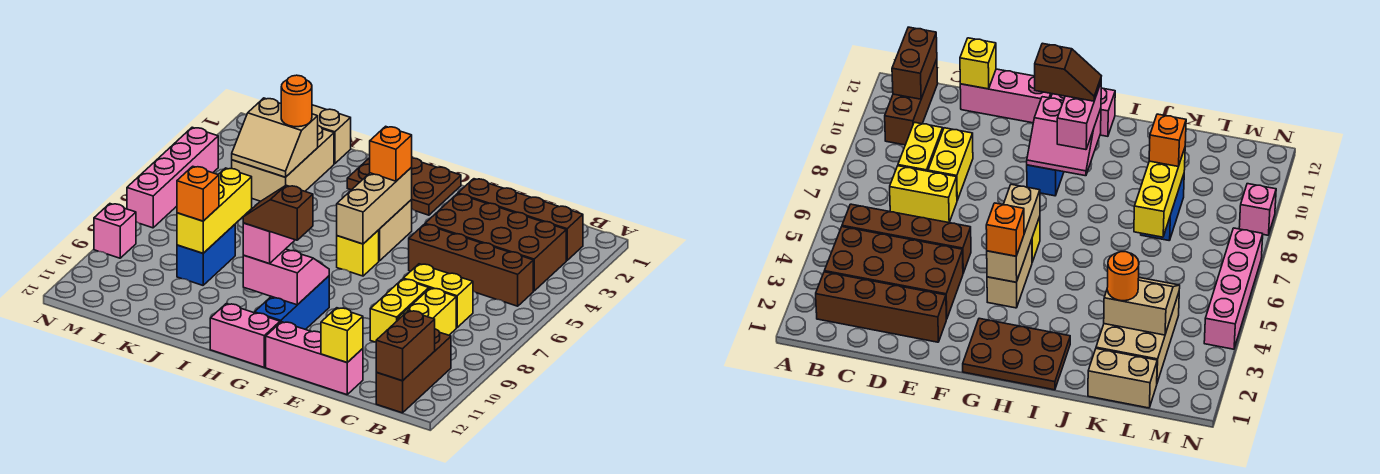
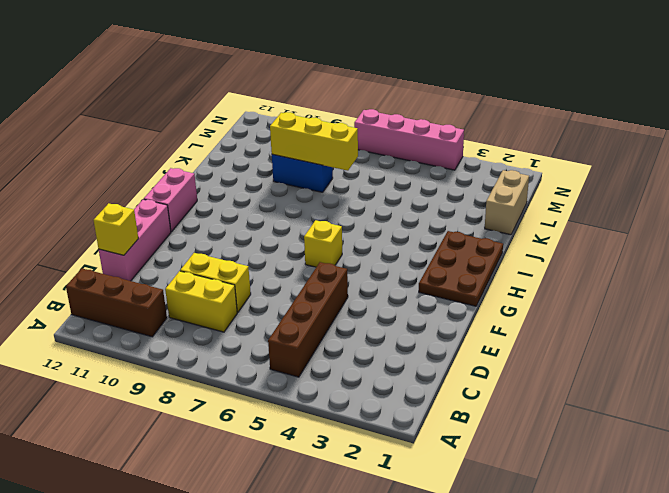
none -> brown brick B2:E2 level 1
none -> brown brick B3:E4 level 1
none -> yellow brick C7:D7 level 1

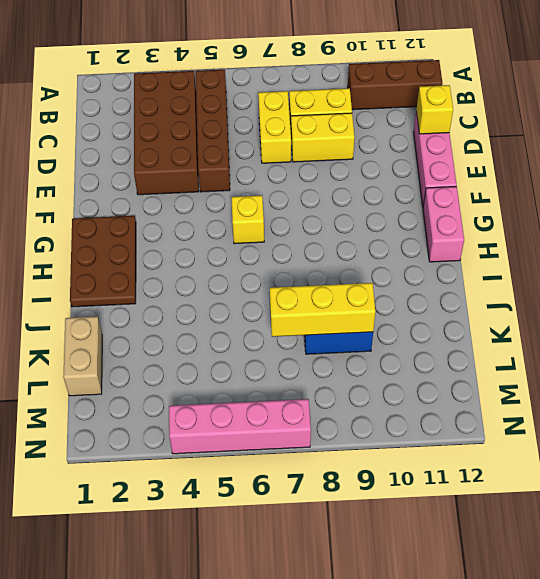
none -> brown brick B2:E2 level 1
none -> tan brick G4:G5 level 1
none -> blue brick G9:G11 level 1

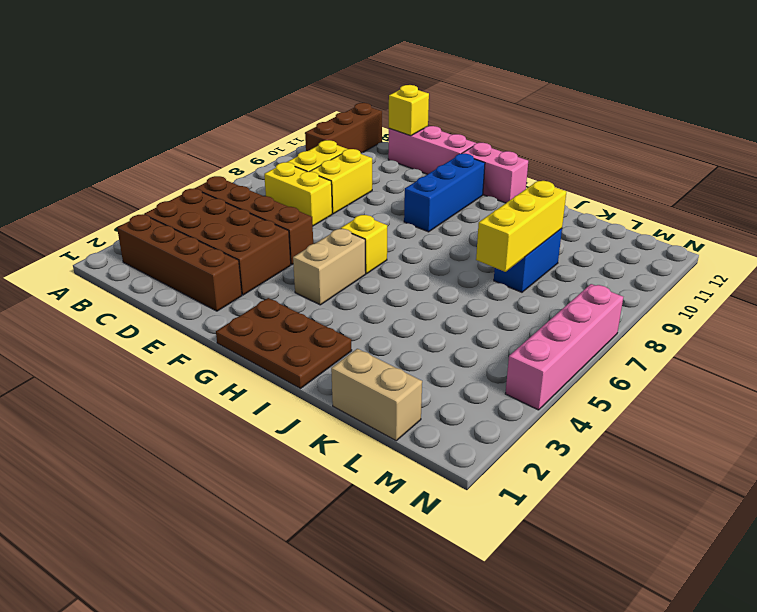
none -> tan brick K2:L4 level 1
none -> pink brick N9 level 1
none -> brown brick B11:B12 level 2

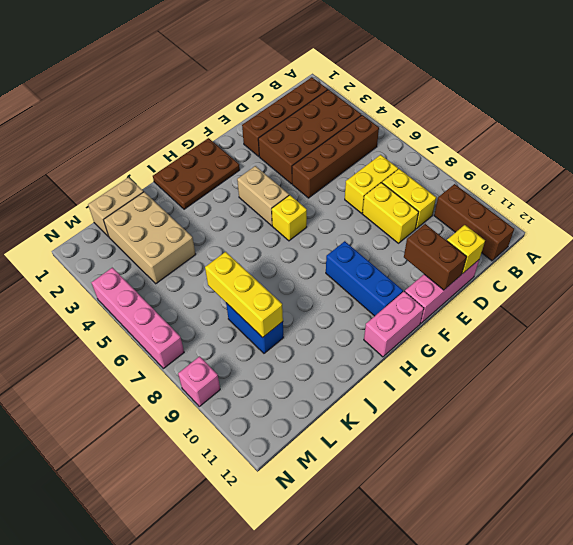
brown brick E11:E12 level 2 -> brown brick B11:B12 level 2
none -> tan brick G4:G6 level 2
none -> pink slope G9:H10 level 2 top 10
none -> tan slope K3:L4 level 2 top 3

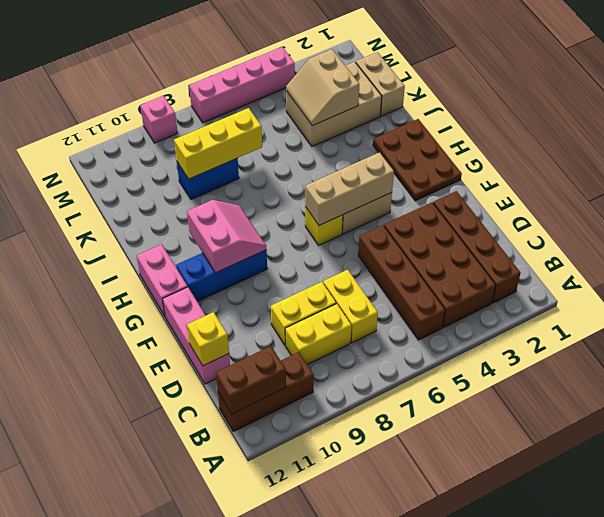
none -> orange brick G4 level 3
none -> pink brick H9:H10 level 3
none -> orange round brick K3 level 3

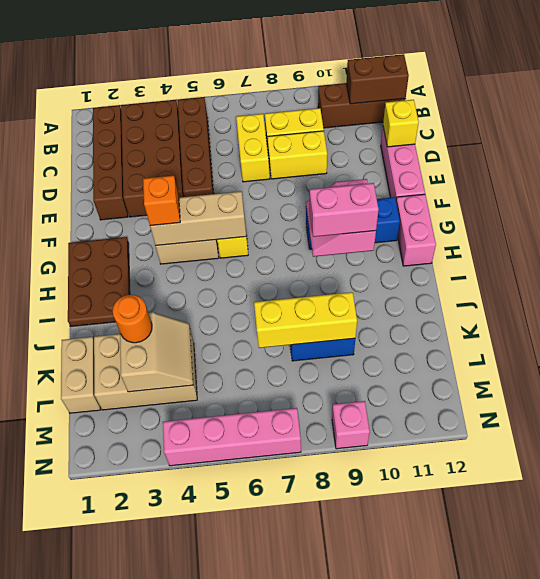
none -> orange brick K9 level 3
none -> brown slope G10:H10 level 4 top G

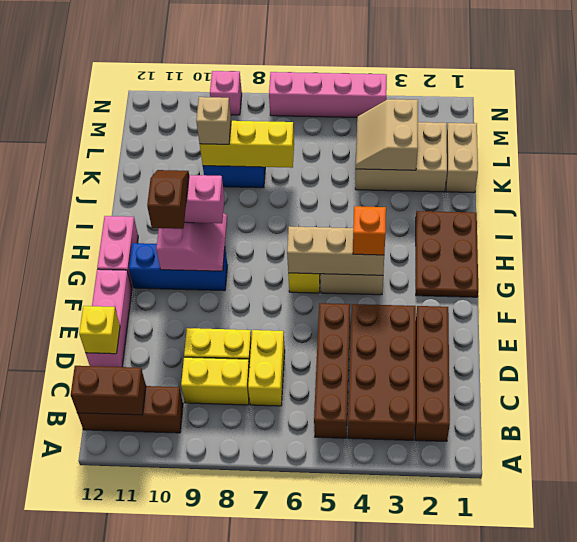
tan brick K9 level 3 -> orange brick K9 level 3
none -> orange round brick K3 level 3

